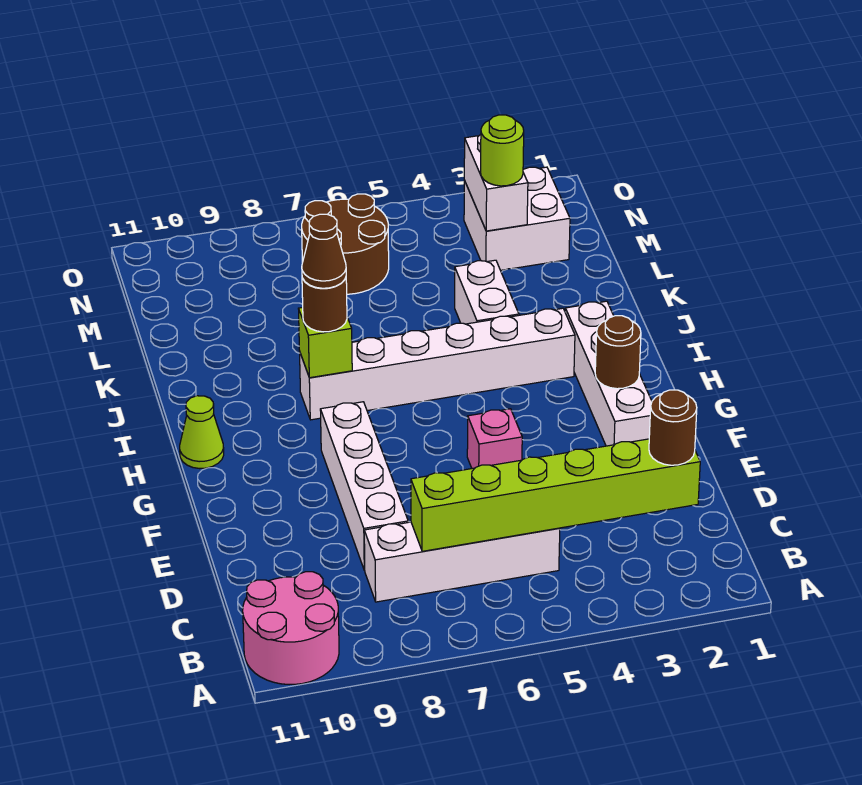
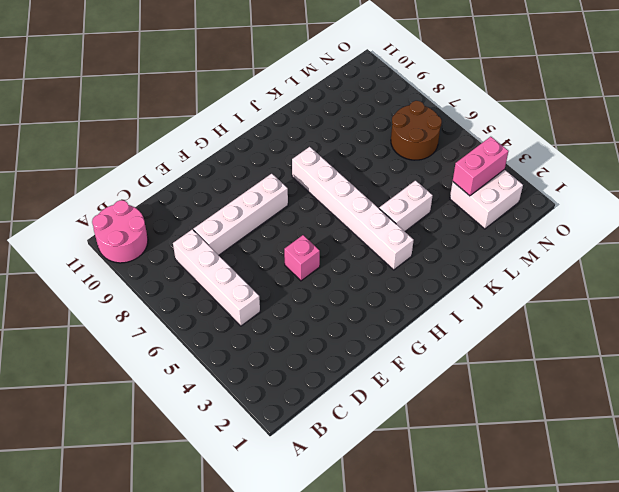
pink brick M3:N3 level 2 -> white brick M3:N3 level 2
none -> white brick F2:I2 level 1
none -> lime cone H11 level 1
none -> lime brick C2:C7 level 2

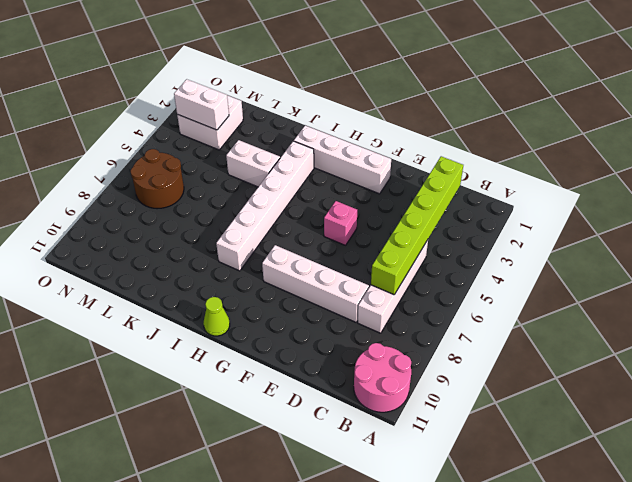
none -> brown round brick G2 level 2
none -> lime brick I8 level 2
none -> brown round brick C2 level 3

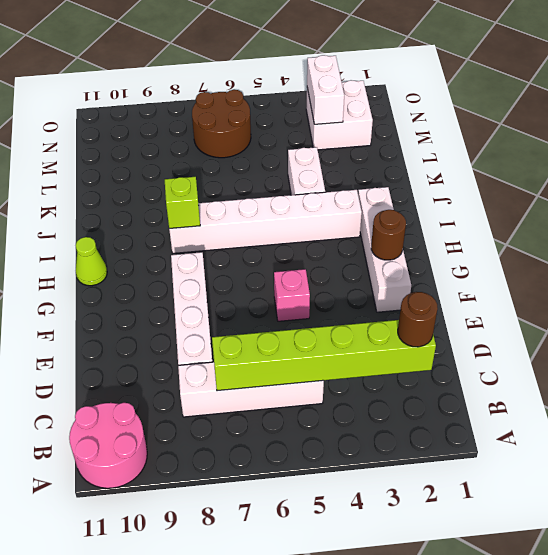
none -> brown round brick I8 level 3
none -> lime round brick M3 level 3
none -> brown cone I8 level 4

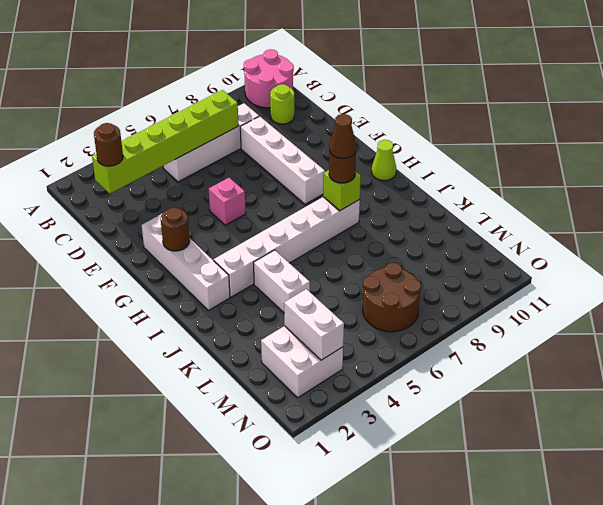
lime round brick C10 level 1 -> lime round brick M3 level 3

